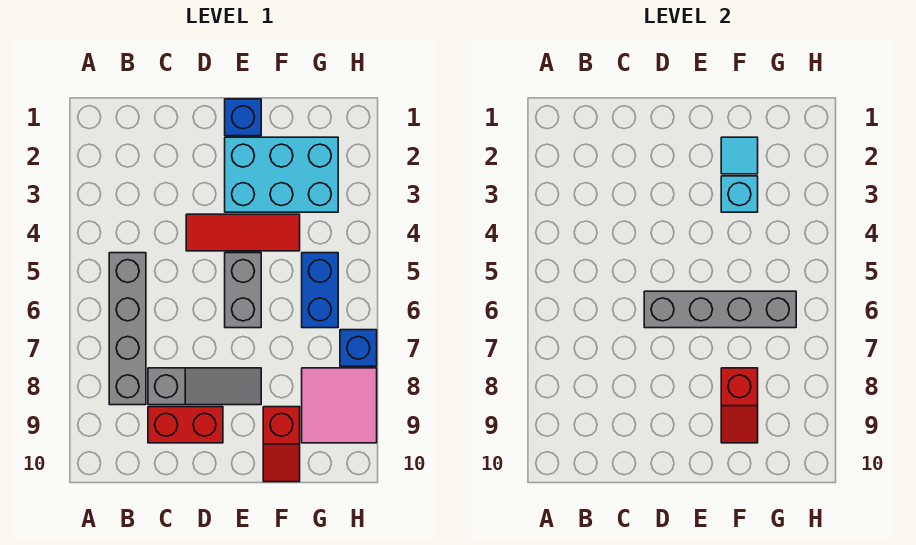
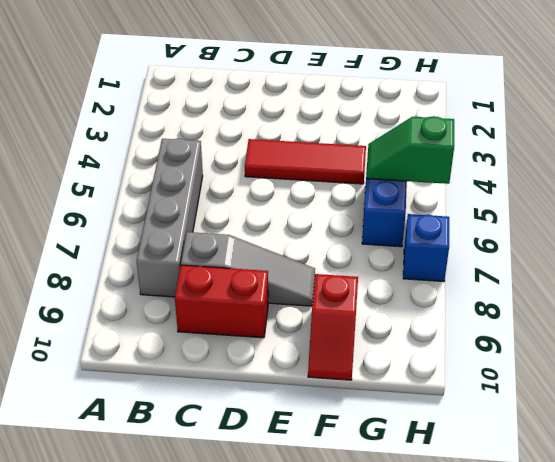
green slope G5:H5 level 2 top H -> none
none -> blue brick E1 level 1
none -> cyan brick E2:G3 level 1
none -> grey brick E5:E6 level 1

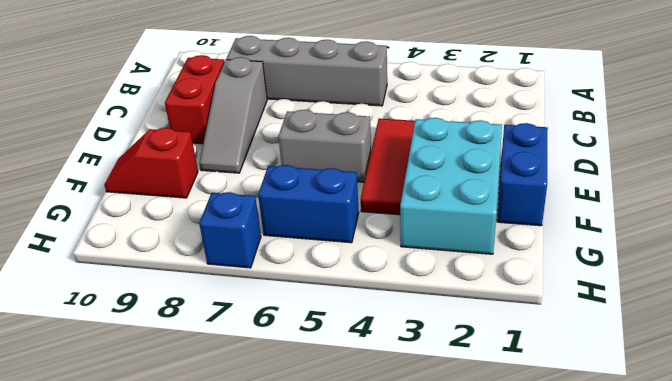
blue brick E1:F1 level 1 -> blue brick E1 level 1
none -> pink tile G8:H9 level 1
none -> grey brick D6:G6 level 2
none -> cyan tile F2 level 2

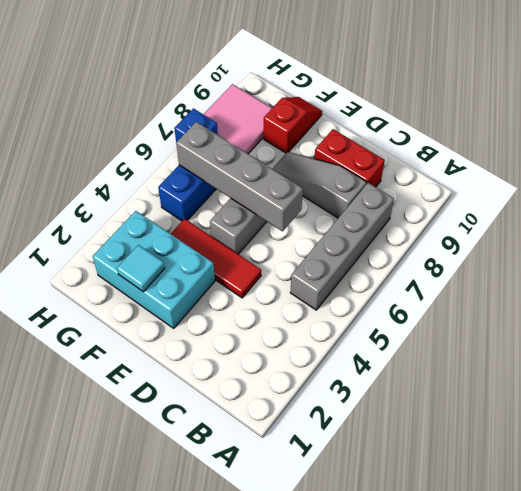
none -> blue brick E1 level 1
none -> cyan brick F3 level 2
none -> red slope F8:F9 level 2 top 8

